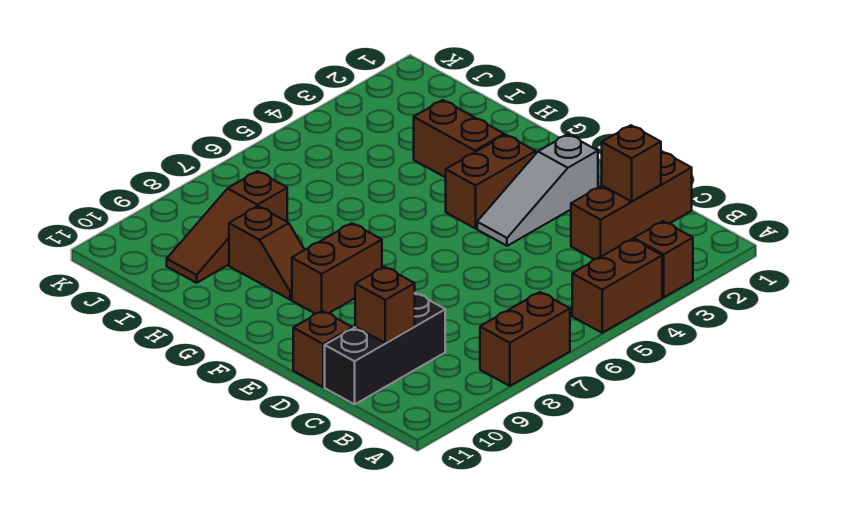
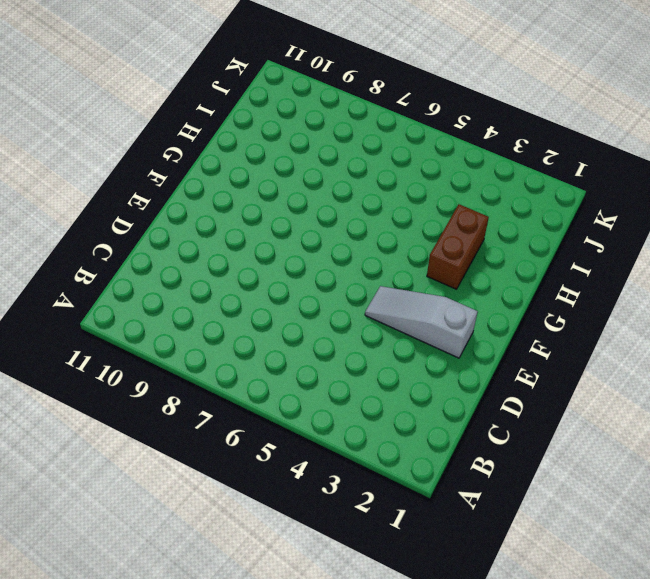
none -> brown brick A3 level 1
none -> brown brick A4:A5 level 1
none -> brown brick A7:A8 level 1

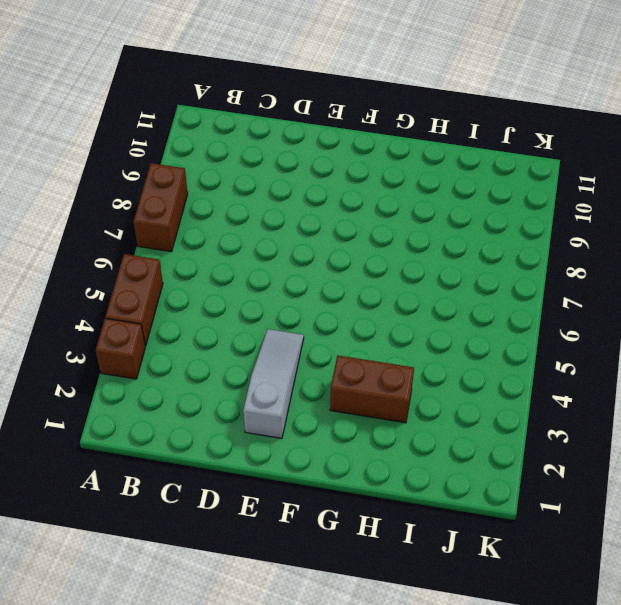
none -> brown brick C1:C3 level 1
none -> black brick C9:C11 level 1
none -> brown brick D11 level 1

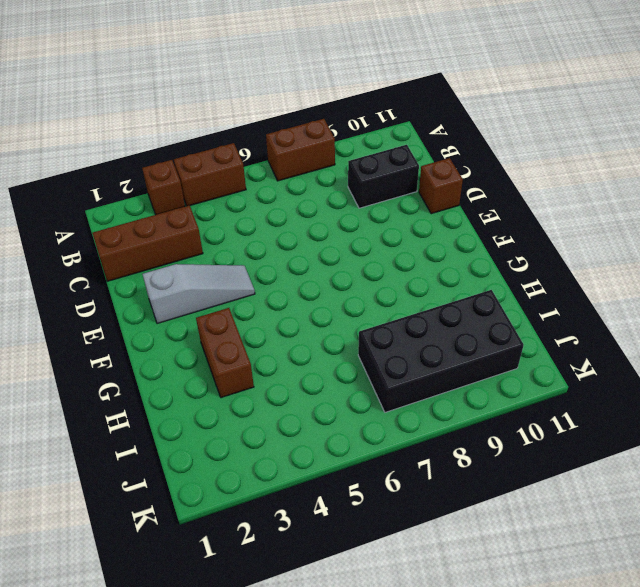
black brick C9:C10 level 1 -> black brick C9:C11 level 1
black brick I7:J10 level 1 -> brown slope I8:I10 level 1 top 8
none -> brown brick F3:F4 level 1
none -> brown brick F8:F9 level 1
none -> brown slope G9:H9 level 1 top H

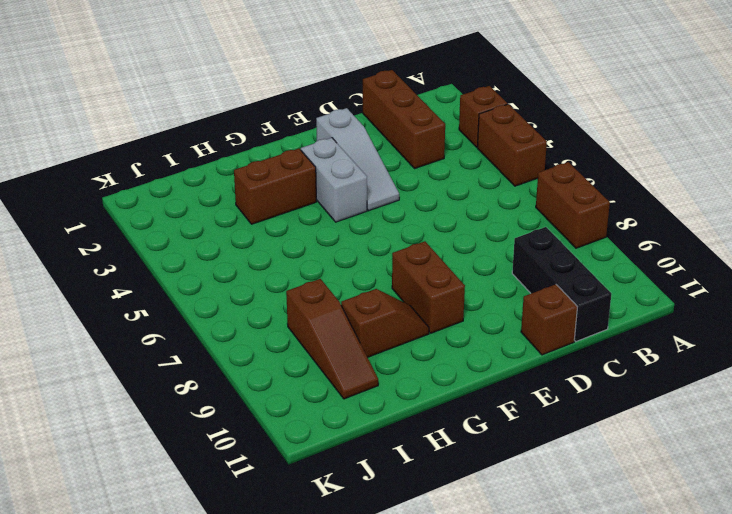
grey brick F3:F4 level 1 -> brown brick F3:F4 level 1
none -> brown brick C2 level 2
none -> brown brick C10 level 2

